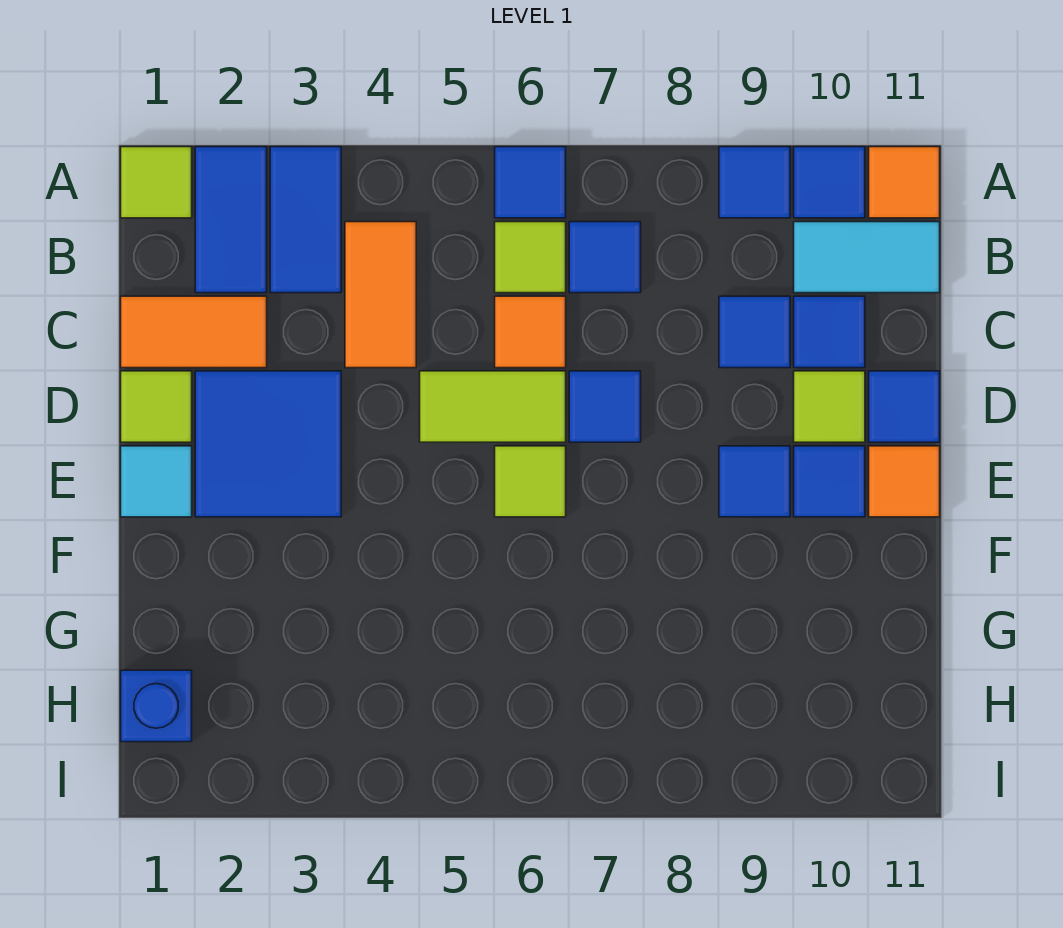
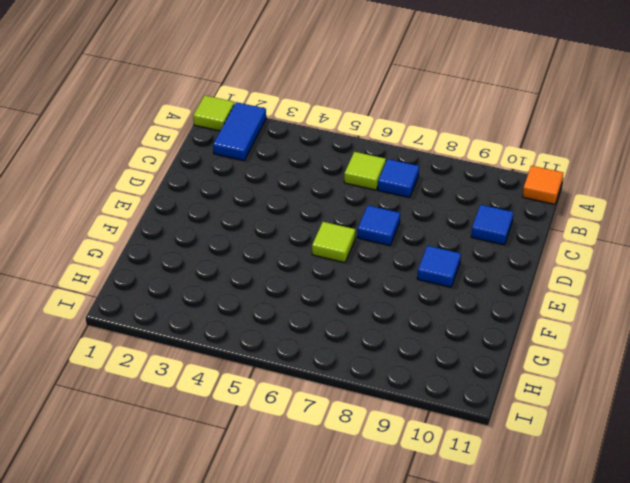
none -> blue tile A3:B3 level 1
none -> blue tile A6 level 1
none -> blue tile A9 level 1

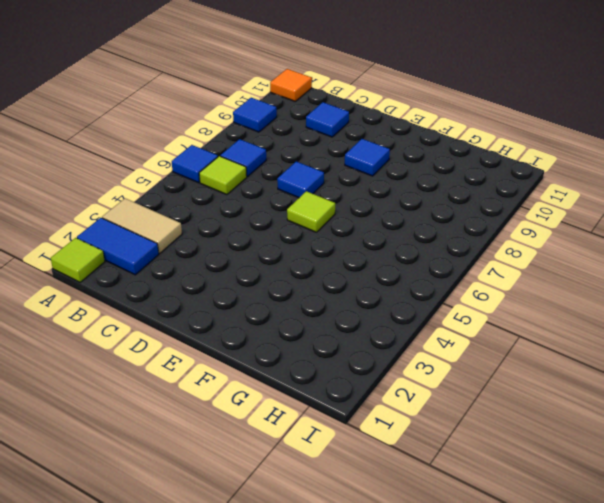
tan tile A3:B3 level 1 -> blue tile A3:B3 level 1
none -> blue tile A10 level 1
none -> orange tile B4:C4 level 1
none -> cyan tile B10:B11 level 1

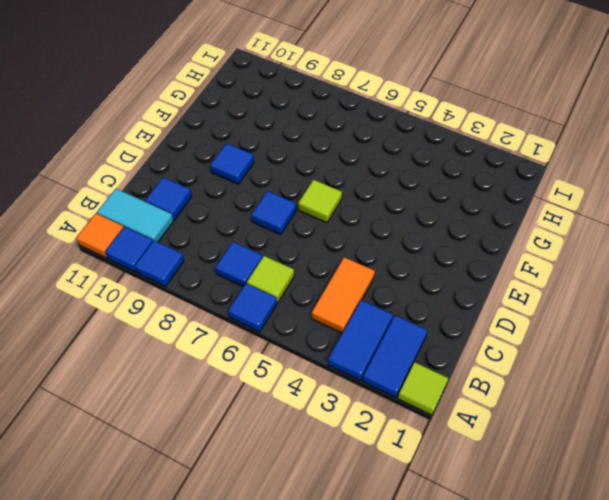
none -> orange tile C1:C2 level 1
none -> orange tile C6 level 1
none -> blue tile C9 level 1

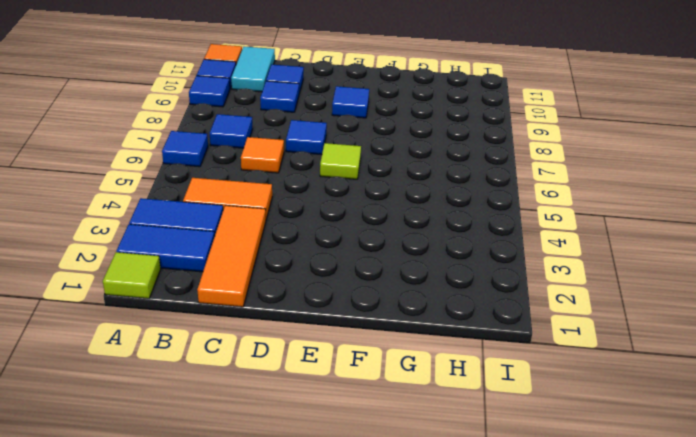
orange tile C1:C3 level 1 -> orange tile C1:C2 level 1
none -> lime tile B6 level 1
none -> lime tile D1 level 1
none -> blue tile D2:E3 level 1

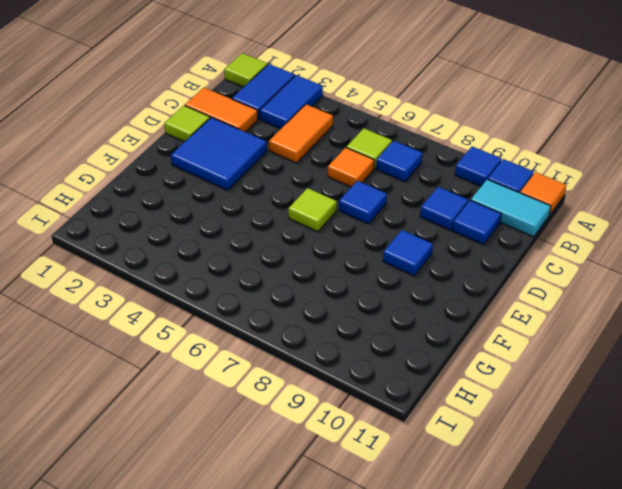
none -> blue tile A6 level 1
none -> lime tile D5:D6 level 1
none -> lime tile D10 level 1

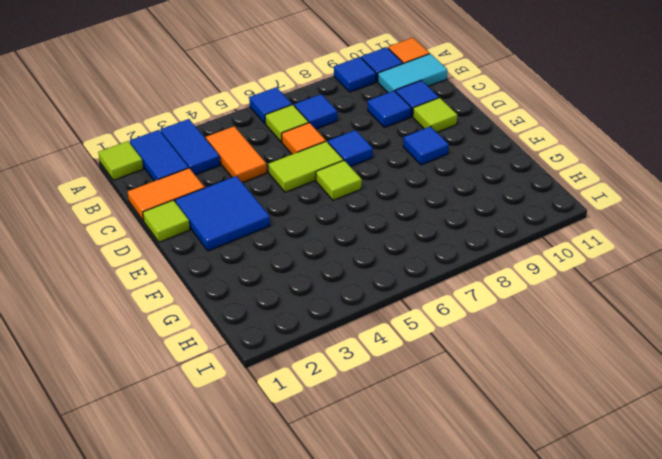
none -> blue tile D11 level 1
none -> cyan tile E1 level 1
none -> blue tile E10 level 1

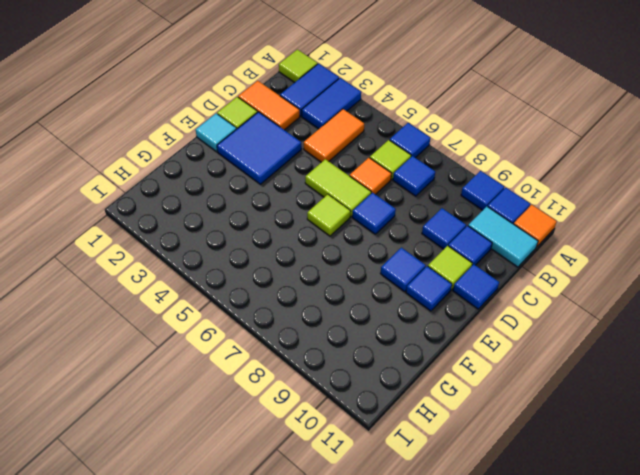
none -> orange tile E11 level 1
none -> blue brick H1 level 1

